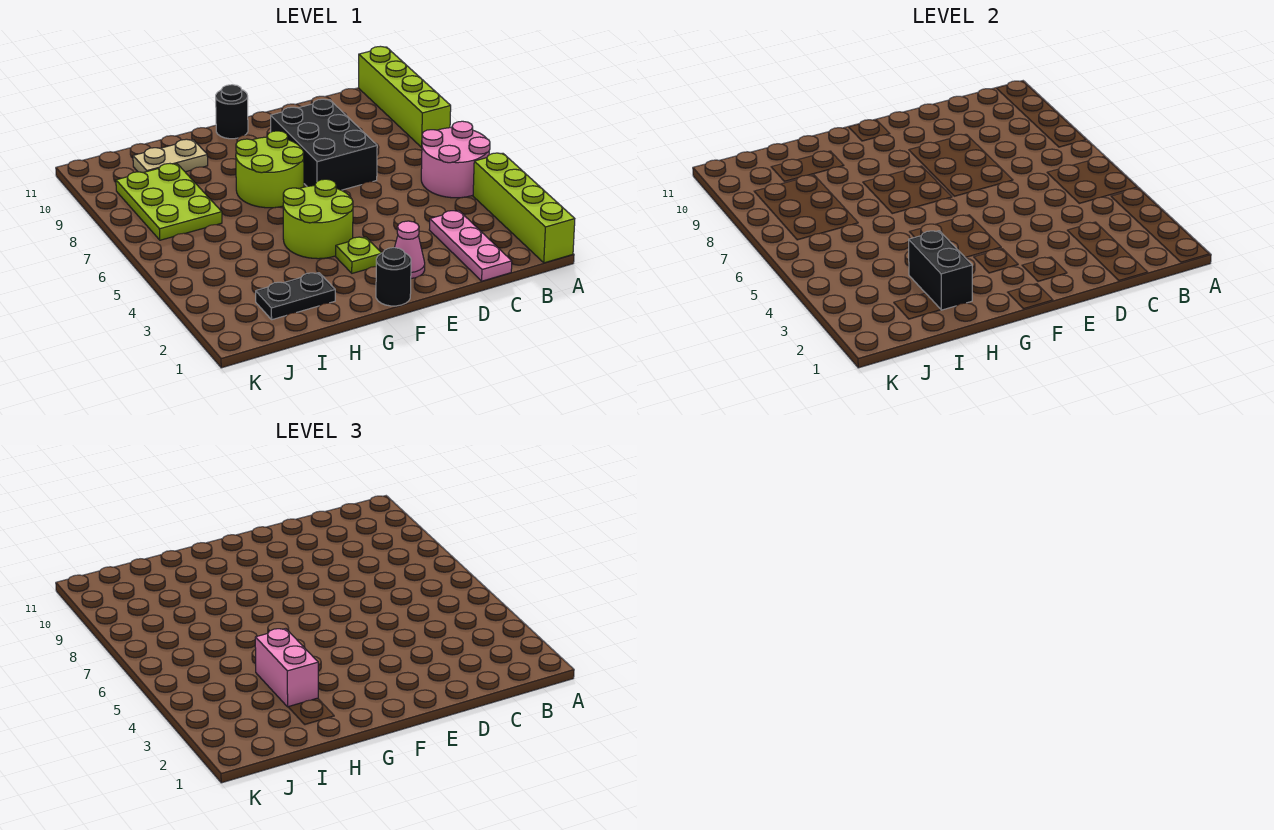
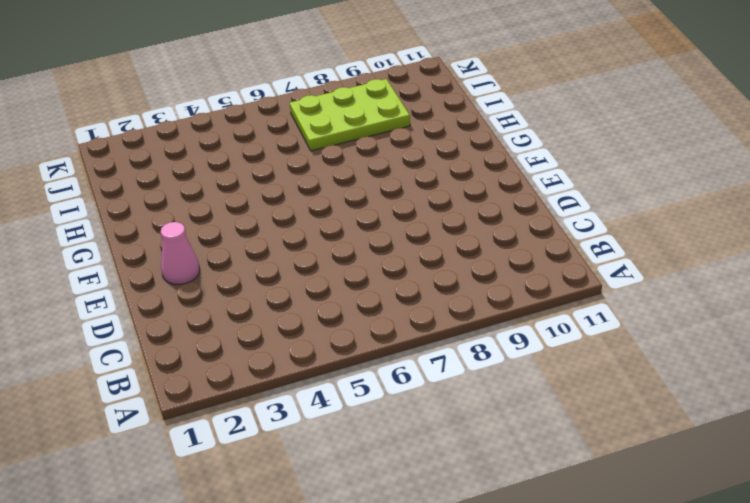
none -> lime brick A1:A4 level 1
none -> pink round brick A5:B6 level 1
none -> lime brick A8:A11 level 1

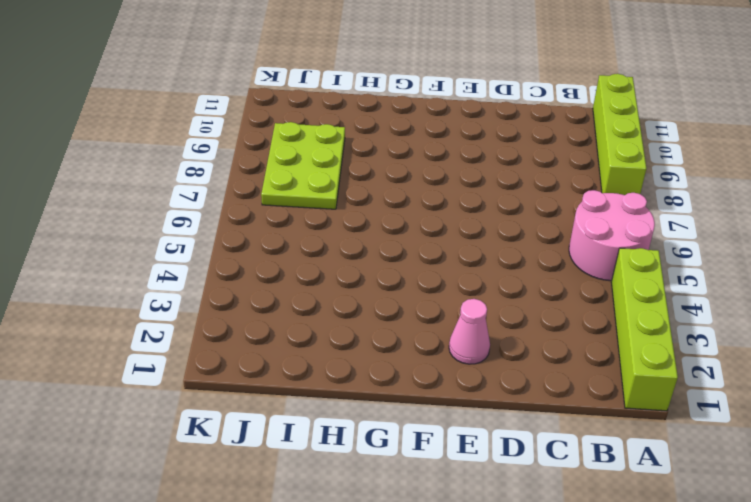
none -> pink plate C1:C3 level 1
none -> black brick D7:E9 level 1
none -> black round brick F1 level 1

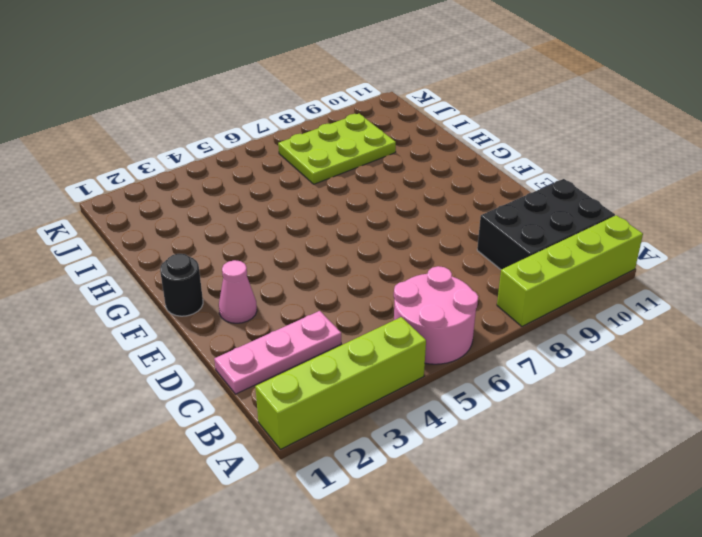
black brick B9:C11 level 1 -> black brick D7:E9 level 1
none -> lime plate F3 level 1
none -> lime round brick F4:G5 level 1
none -> lime round brick F7:G8 level 1

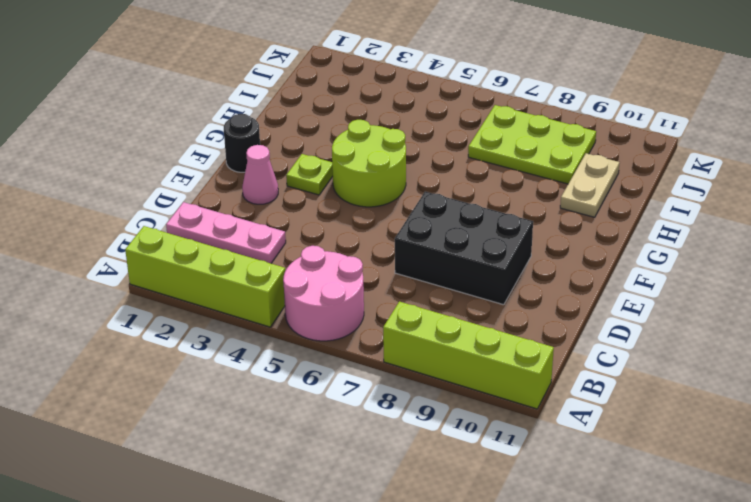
none -> lime round brick F7:G8 level 1
none -> black round brick F11 level 1
none -> black plate H2:I2 level 1

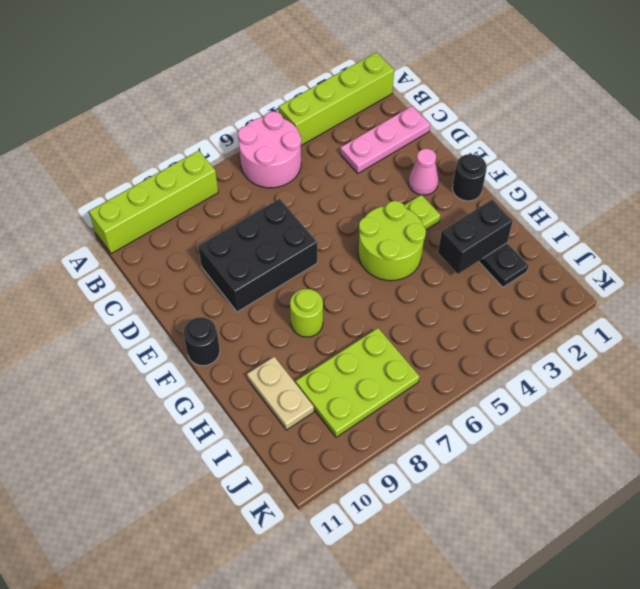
lime round brick G8 level 1 -> lime round brick F7:G8 level 1
none -> pink brick H3:H4 level 3

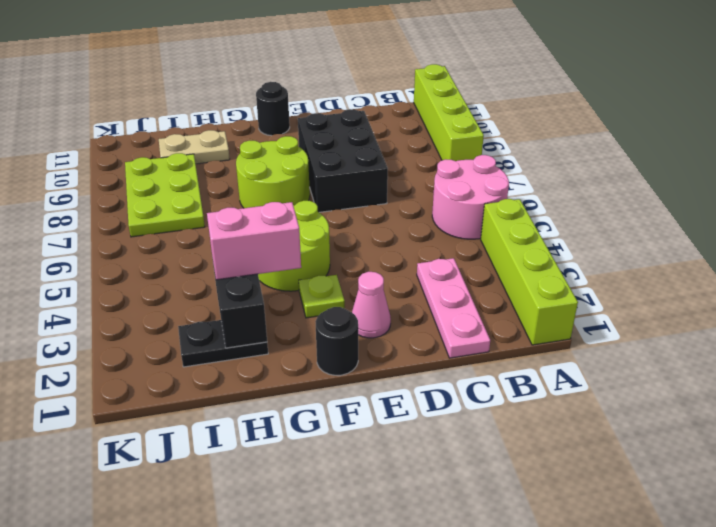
pink brick G3:H3 level 3 -> pink brick H3:H4 level 3

